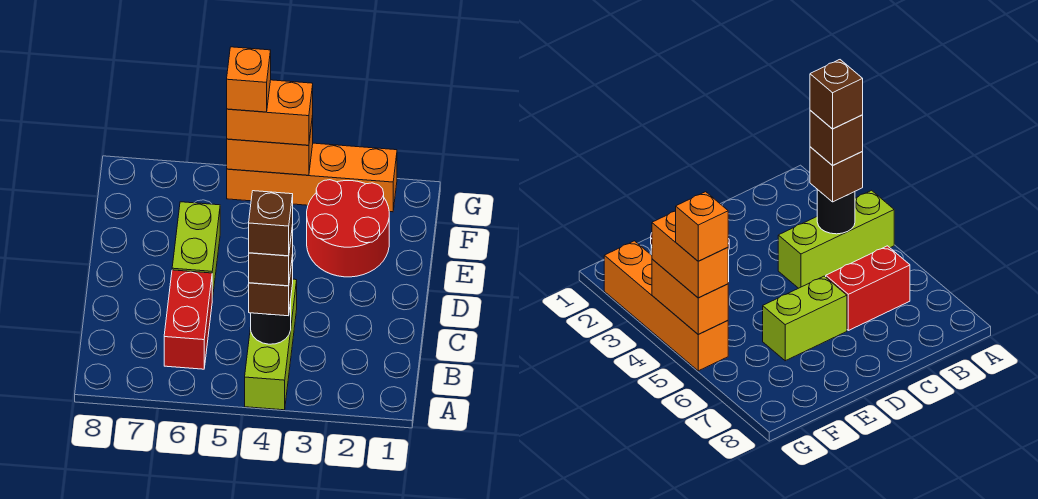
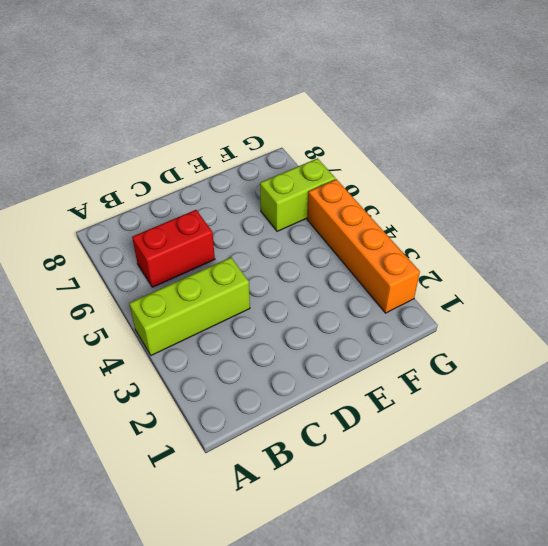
lime brick F6:G6 level 1 -> lime brick D6:E6 level 1
none -> red round brick E2:F3 level 1
none -> black round brick B4 level 2
none -> orange brick G4:G5 level 2

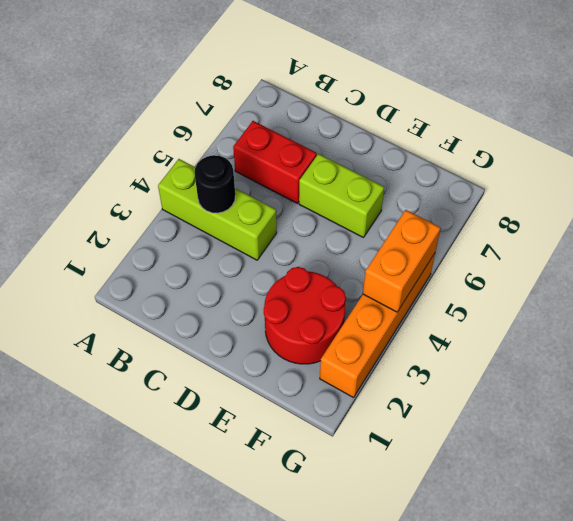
none -> brown brick B4 level 3
none -> orange brick G4:G5 level 3
none -> brown brick B4 level 4

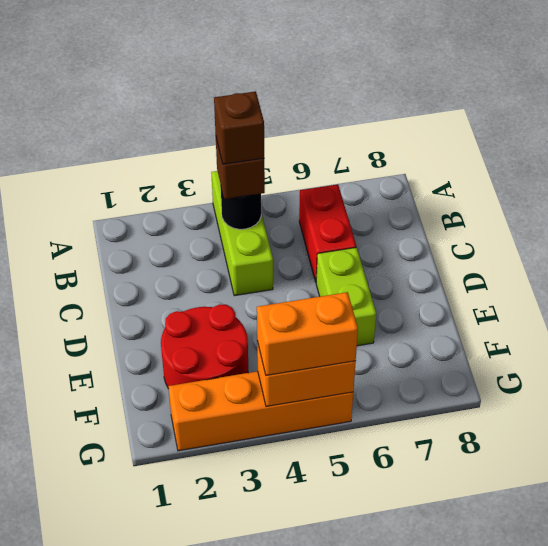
none -> orange brick G5 level 4
none -> brown brick B4 level 5

